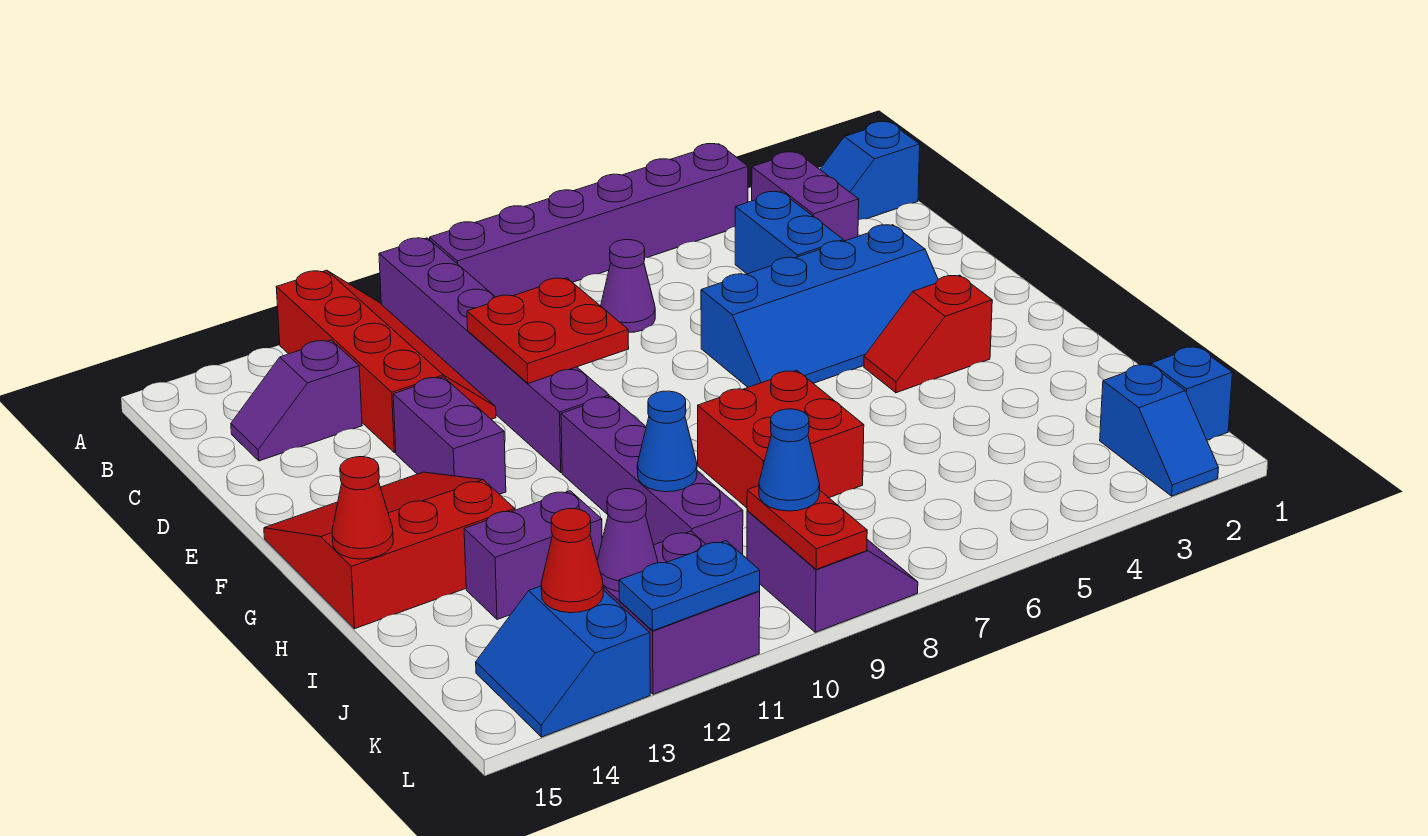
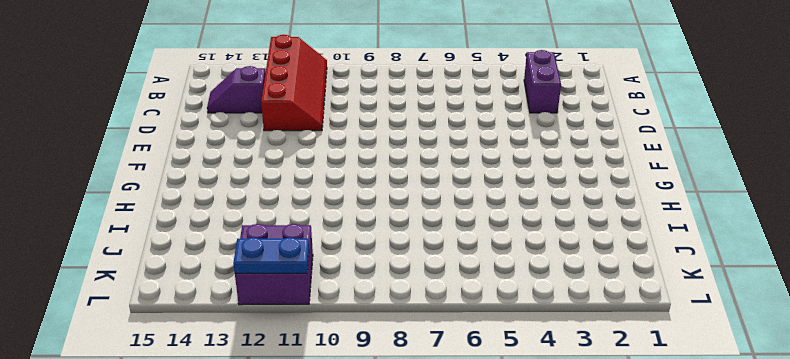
none -> purple brick A4:A9 level 1
none -> purple brick A10:F10 level 1
none -> blue slope B1:B2 level 1 top 1

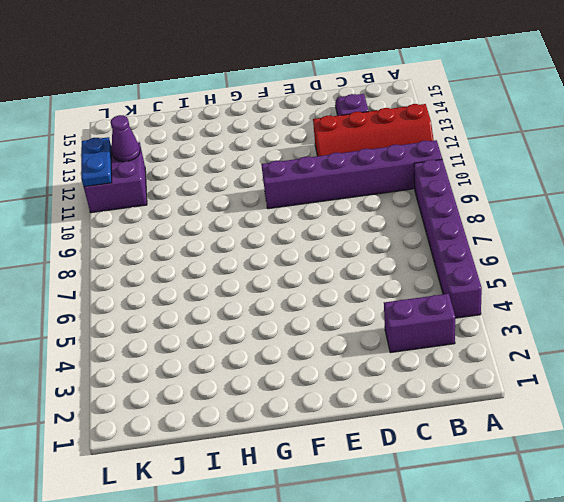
none -> blue slope B1:B2 level 1 top 1
none -> blue brick C4:D4 level 1
none -> purple cone C7 level 1

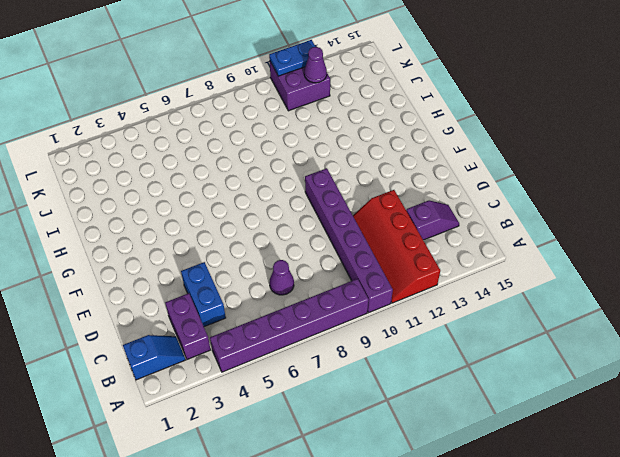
none -> blue slope E3:F6 level 1 top E
none -> purple brick E12:F12 level 1
none -> red slope F13:H15 level 1 top H

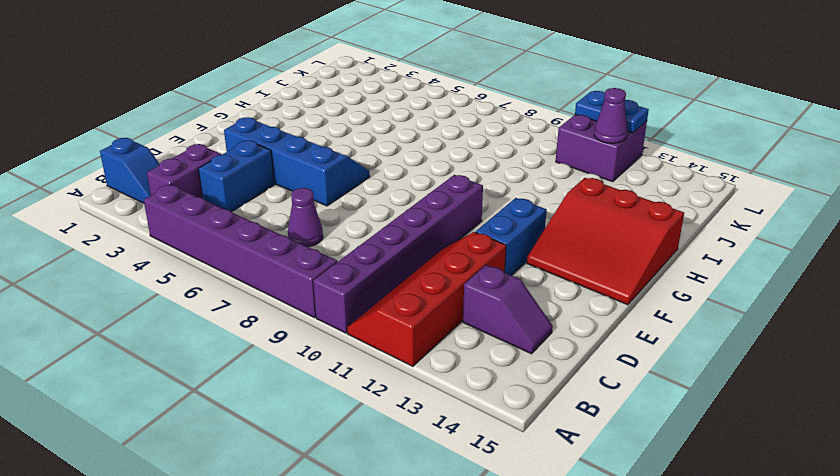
blue brick E12:F12 level 1 -> purple brick E12:F12 level 1
none -> red slope G3:G4 level 1 top 3
none -> purple brick G10:J10 level 1
none -> red brick H7:I8 level 1

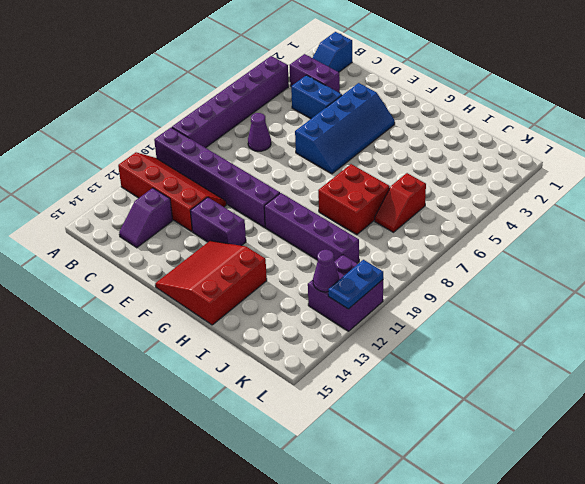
red slope J6:J7 level 1 top 6 -> red slope G3:G4 level 1 top 3
none -> purple brick I12:I13 level 1
none -> blue brick K1 level 1
none -> blue slope K2:L2 level 1 top K

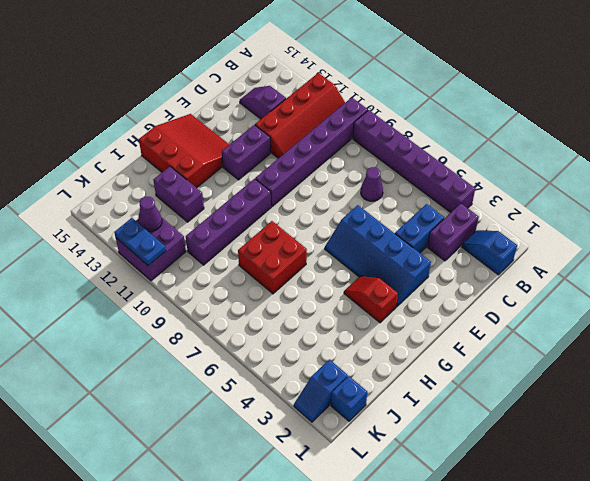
none -> purple slope K8:L9 level 1 top 9
none -> blue slope K13:L14 level 1 top 13
none -> red plate D9:E10 level 2

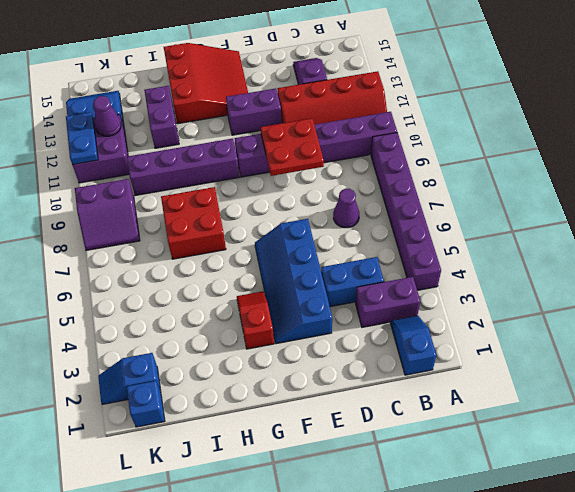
none -> red cone H15 level 2
none -> blue cone I10 level 2
none -> red plate K9:L9 level 2

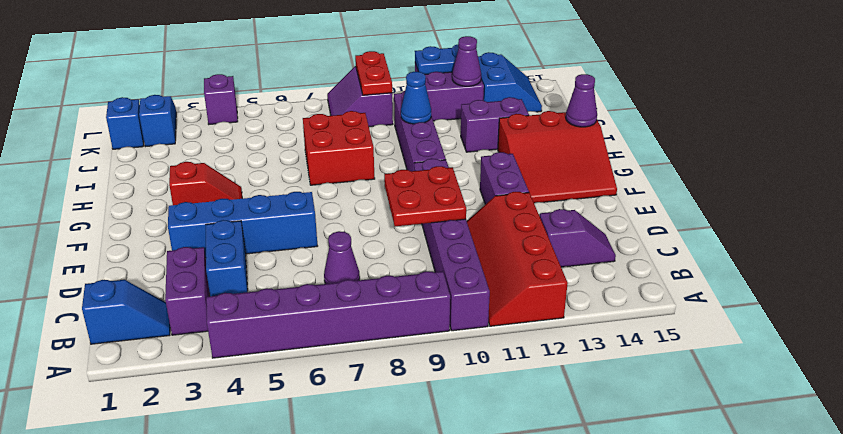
purple cone H15 level 2 -> red cone H15 level 2
purple brick L4 level 1 -> none
none -> red cone K13 level 2
none -> blue cone K9 level 3

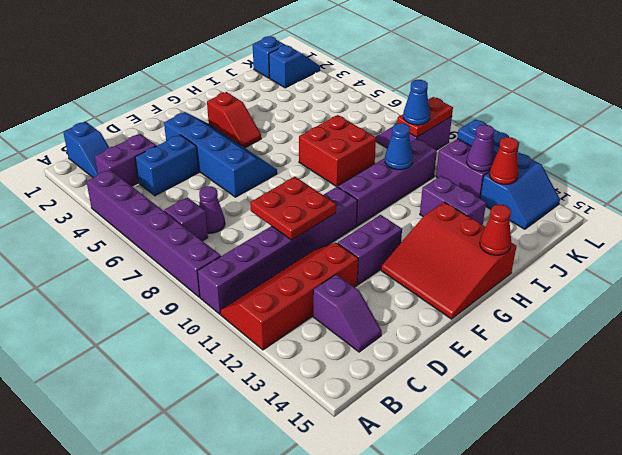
purple brick B7 level 1 -> none

